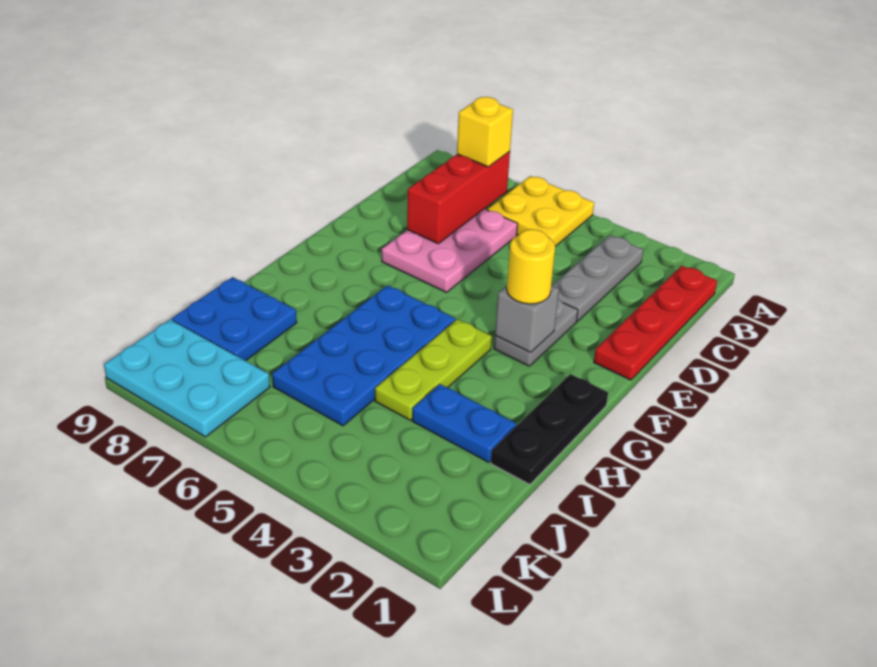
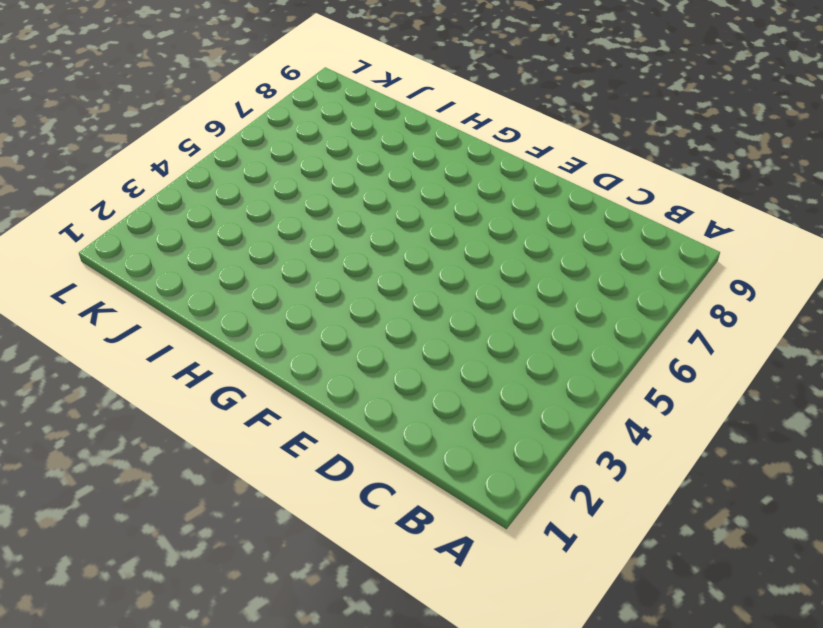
none -> yellow plate A5:B6 level 1
none -> red plate B1:E1 level 1
none -> grey plate B3:D3 level 1

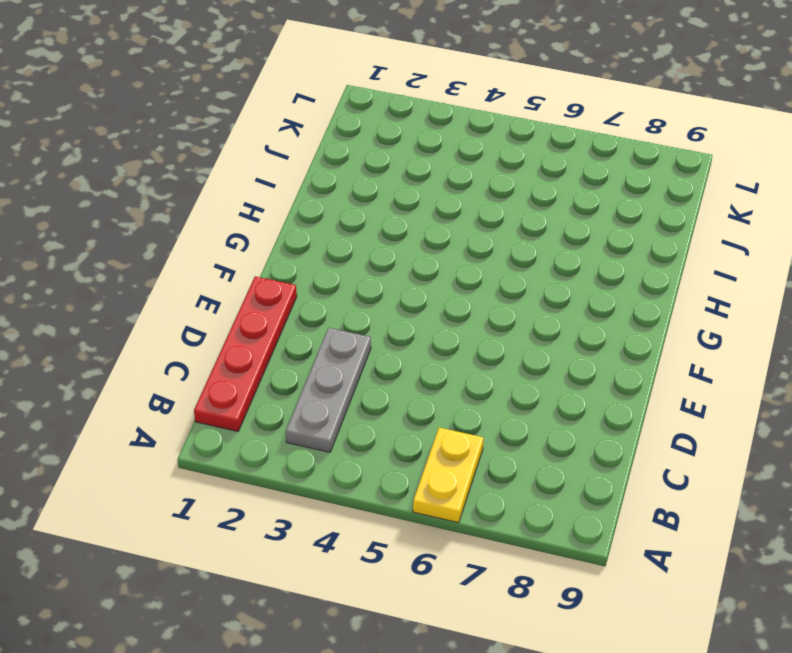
yellow plate A6:B6 level 1 -> yellow plate A5:B6 level 1
none -> pink plate C6:E7 level 1
none -> grey plate E3:F3 level 1
none -> black plate G1:I1 level 1

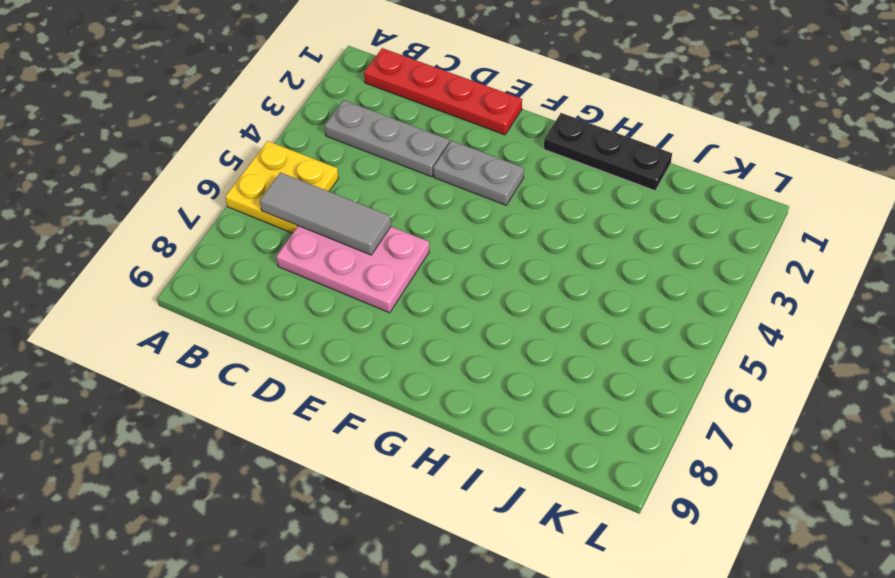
grey tile B6:D6 level 2 -> none
none -> lime plate G4:I4 level 1
none -> blue plate G5:J6 level 1
none -> blue plate I2:I3 level 1

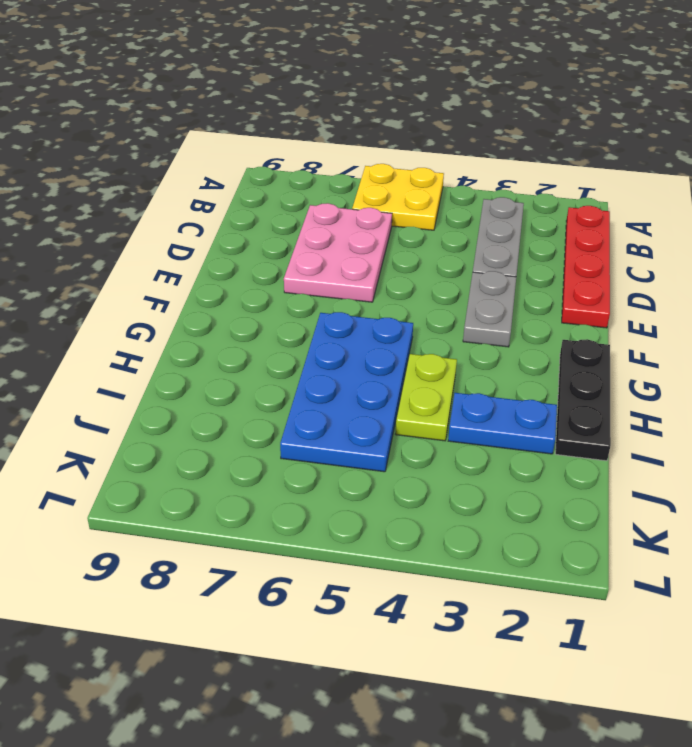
lime plate H4:I4 level 1 -> lime plate G4:I4 level 1
none -> blue plate I8:J9 level 1
none -> cyan plate K7:L9 level 1
none -> red brick B7:D7 level 2

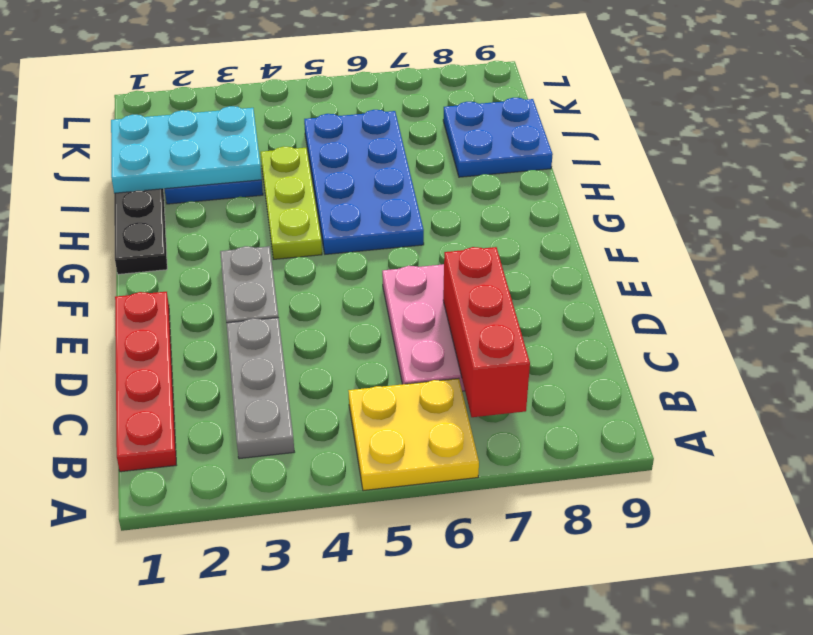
cyan plate I1:J3 level 2 -> cyan plate K7:L9 level 1
none -> grey brick F3 level 2
none -> yellow brick B7 level 3
none -> yellow round brick F3 level 3

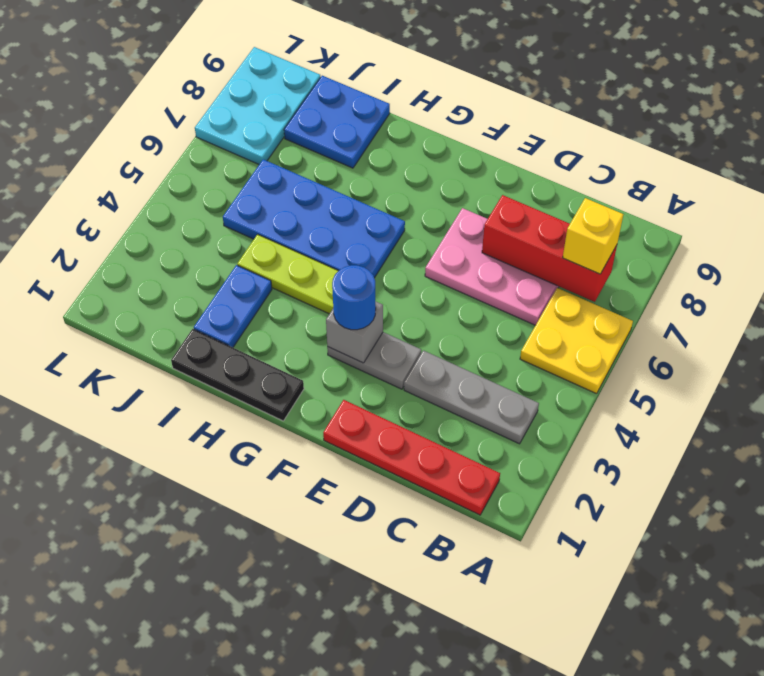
blue round brick F3 level 3 -> yellow round brick F3 level 3

